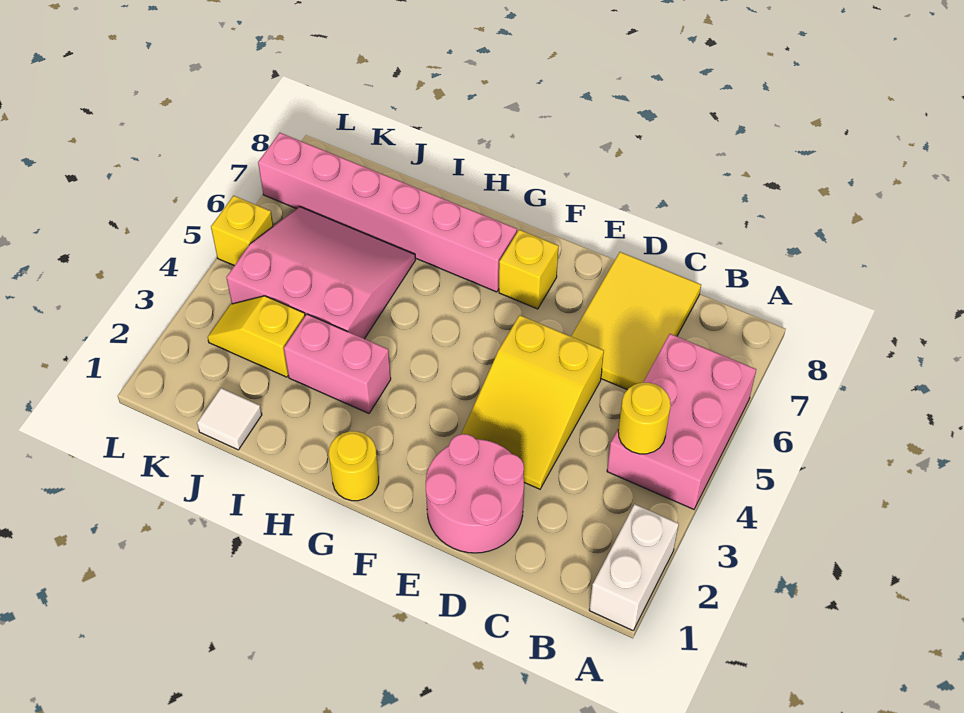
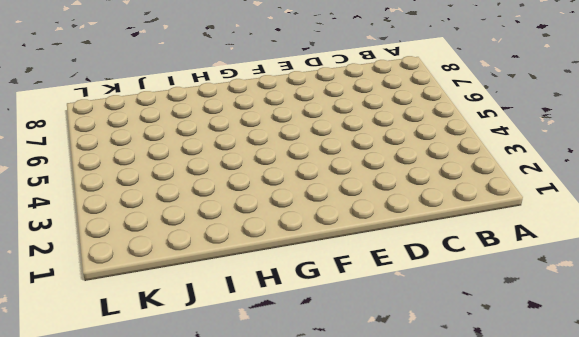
none -> white brick A1:A2 level 1
none -> pink brick A4:B6 level 1
none -> yellow tile C6:D8 level 1

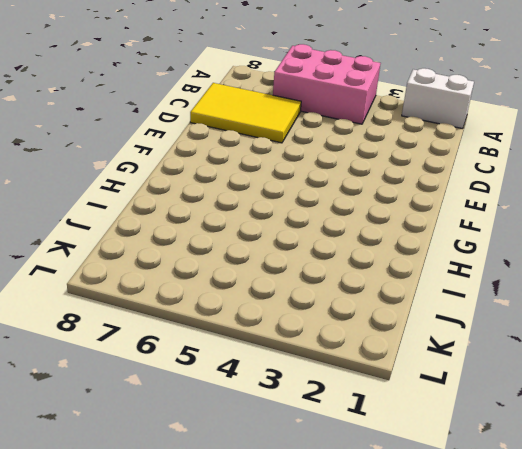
none -> pink round brick D1:E2 level 1
none -> yellow slope D3:E5 level 1 top 5
none -> yellow brick F7 level 1

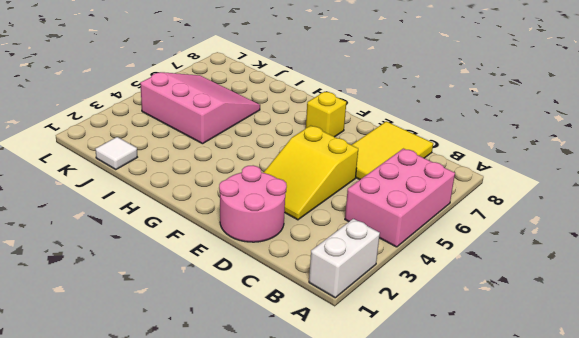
none -> yellow round brick G1 level 1
none -> pink brick G7:L7 level 1
none -> pink brick H3:I3 level 1

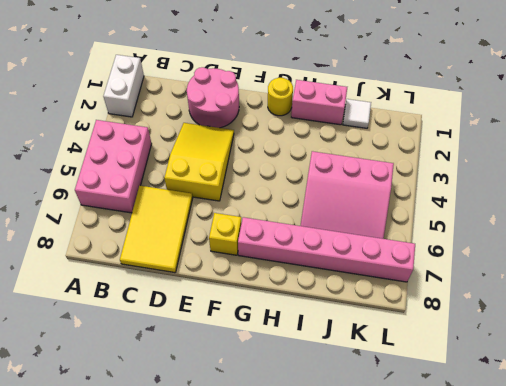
pink brick H1:I1 level 1 -> pink brick H3:I3 level 1
none -> yellow slope J3:K3 level 1 top J
none -> yellow brick L5 level 1
none -> yellow round brick B4 level 2

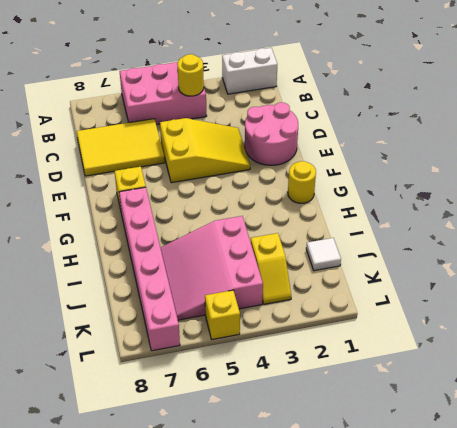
none -> pink brick H3:I3 level 1

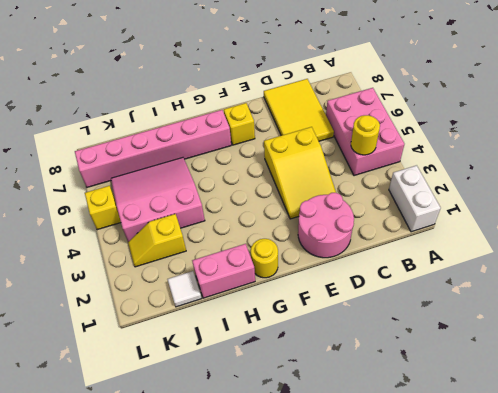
pink brick H1:I1 level 1 -> pink brick H3:I3 level 1

